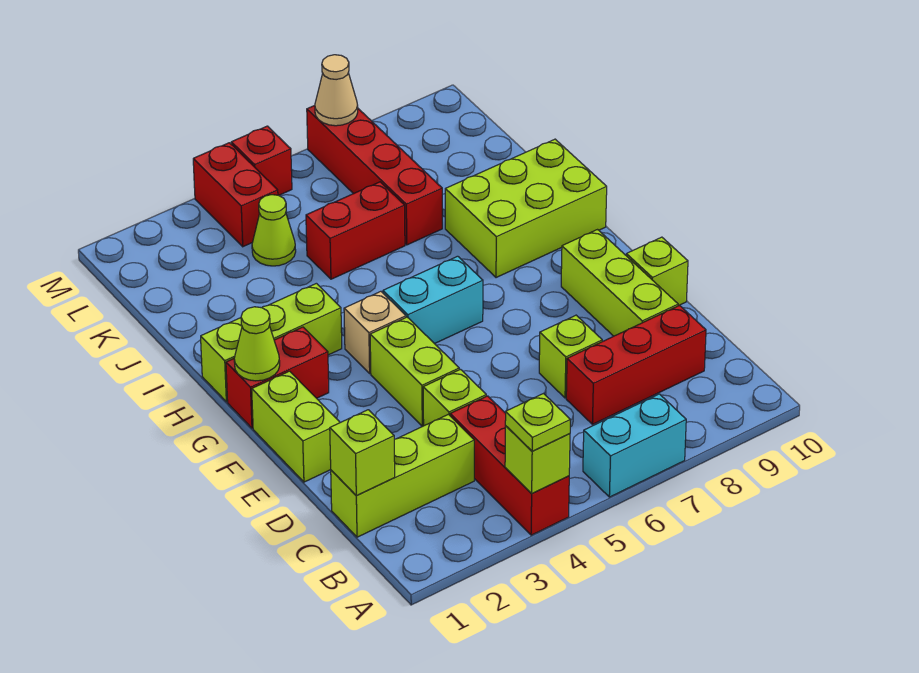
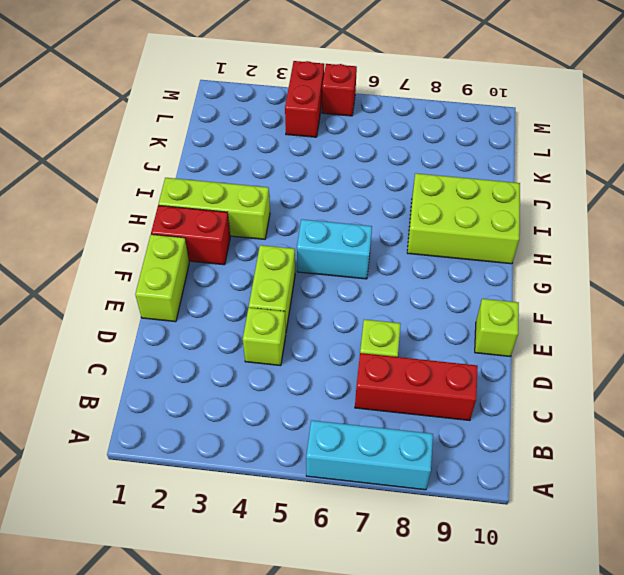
cyan brick A6:A8 level 1 -> cyan brick A6:A7 level 1
none -> red brick A4:C4 level 1
none -> lime brick C1:C3 level 1
none -> lime brick D9:F9 level 1

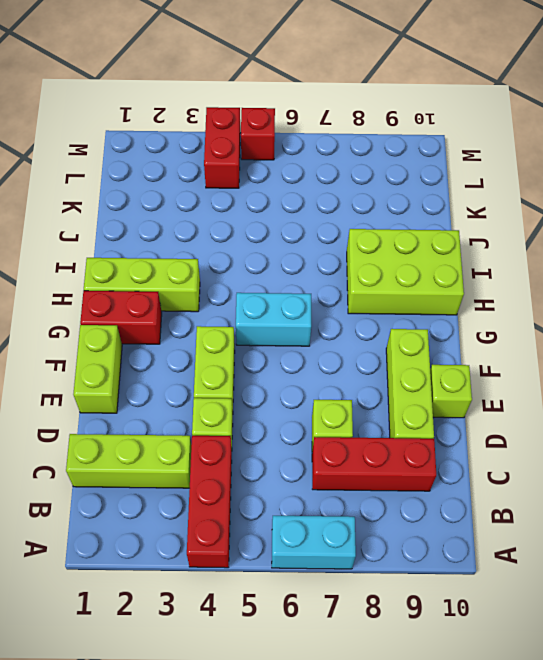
none -> tan brick G4 level 1
none -> red brick J5:J6 level 1
none -> red brick J7:M7 level 1

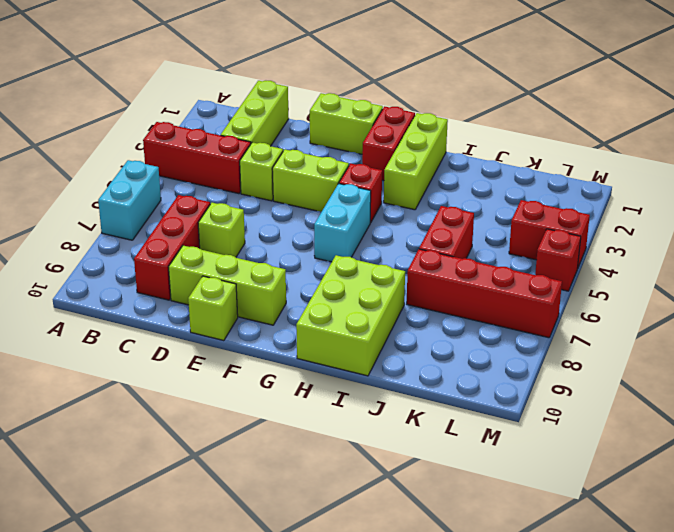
red brick G4 level 1 -> tan brick G4 level 1
none -> lime cone K4 level 1
none -> lime brick A4 level 2
none -> lime brick C1 level 2

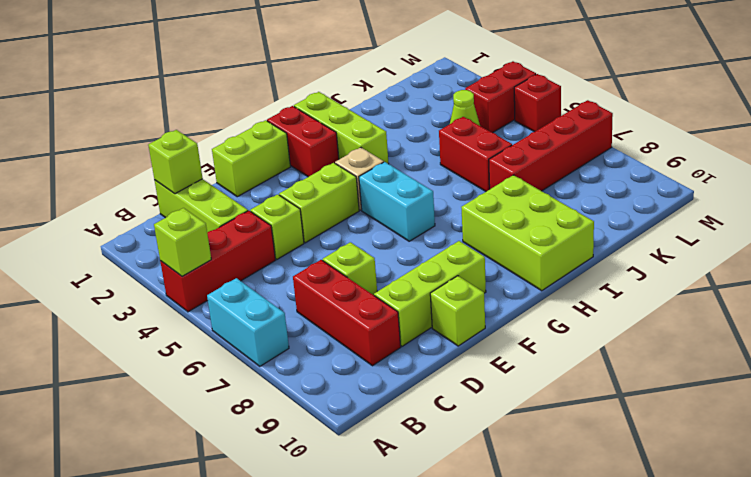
none -> lime cone G1 level 2
none -> tan cone M7 level 2
none -> lime plate A4 level 3

